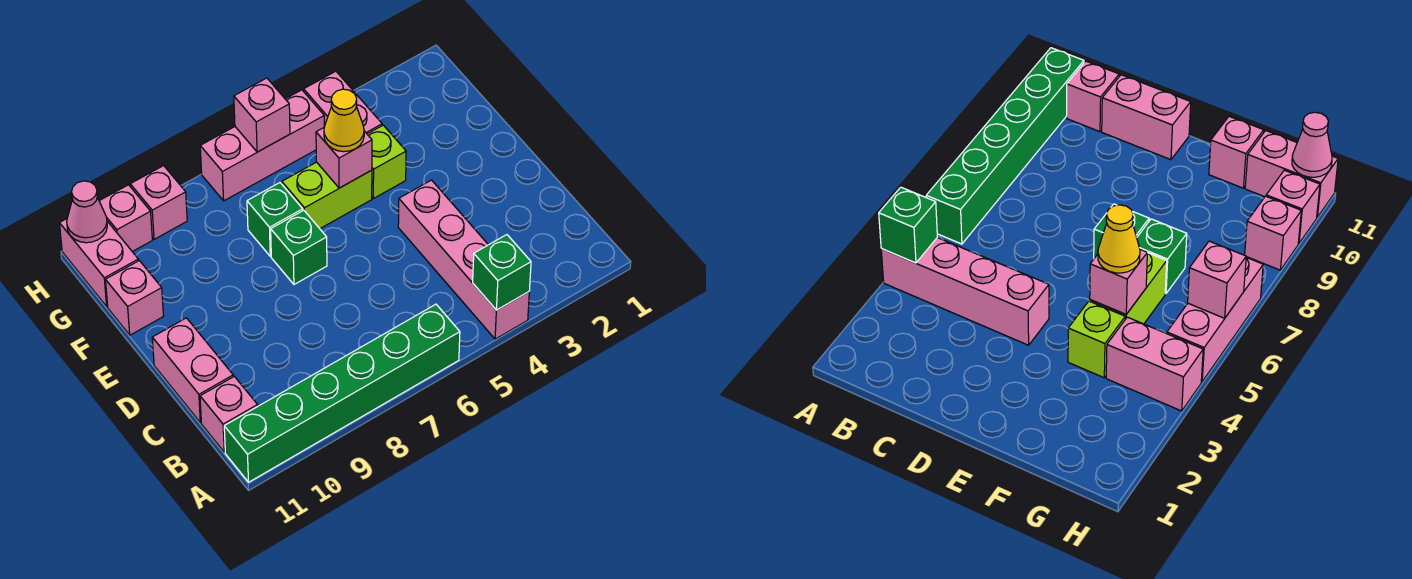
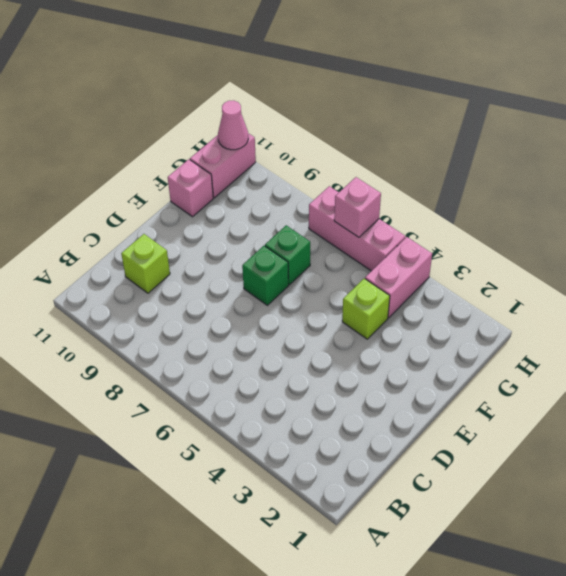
lime brick C10 level 1 -> none
none -> pink brick A4:D4 level 1
none -> green brick A6:A11 level 1
none -> pink brick B11 level 1

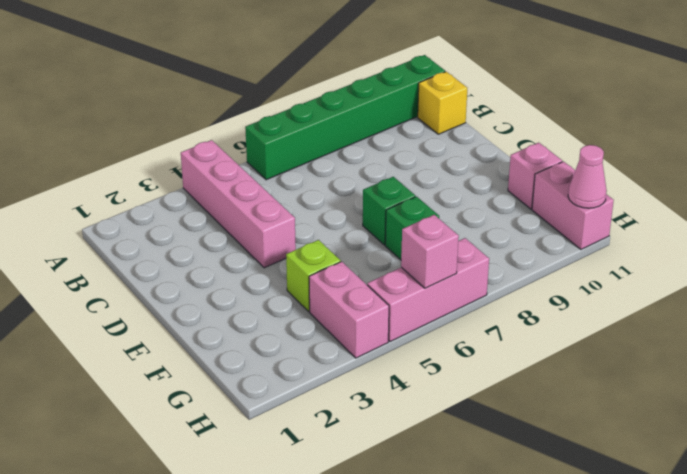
yellow brick B11 level 1 -> pink brick B11 level 1
none -> pink brick C11:D11 level 1
none -> lime brick F5:F6 level 1
none -> pink brick H9 level 1

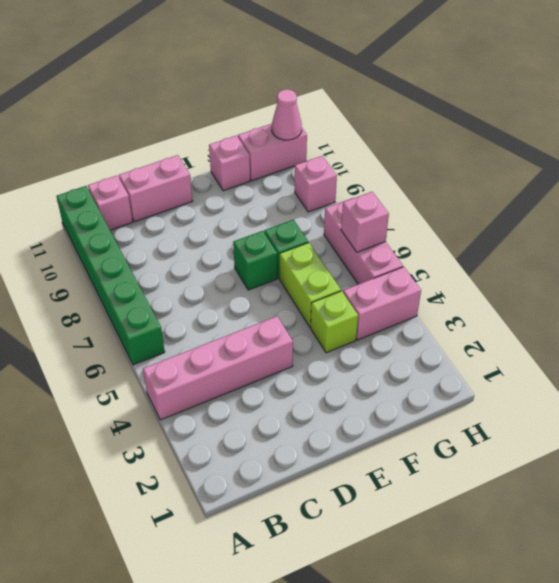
none -> pink brick H10 level 1
none -> green brick A4 level 2
none -> pink brick F5 level 2

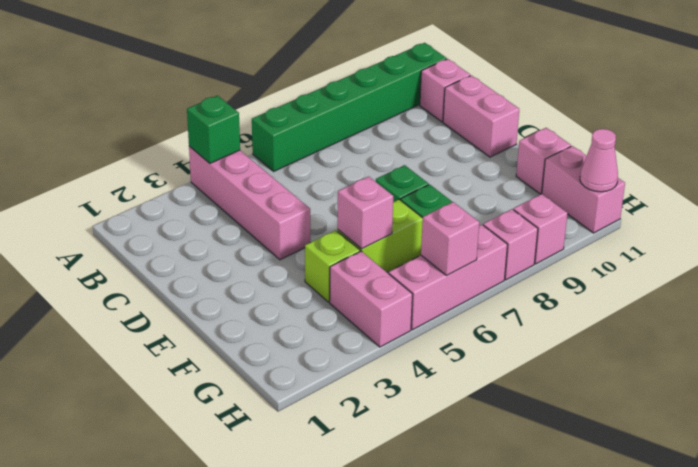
pink brick H8 level 1 -> pink brick H10 level 1
none -> yellow cone F5 level 3

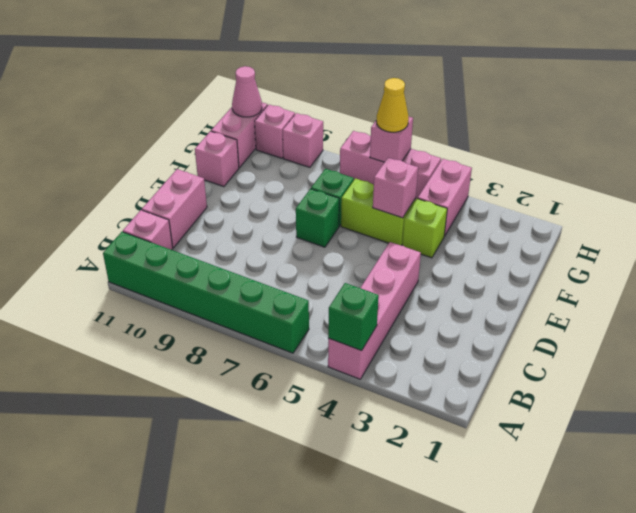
yellow cone H6 level 3 -> yellow cone F5 level 3

